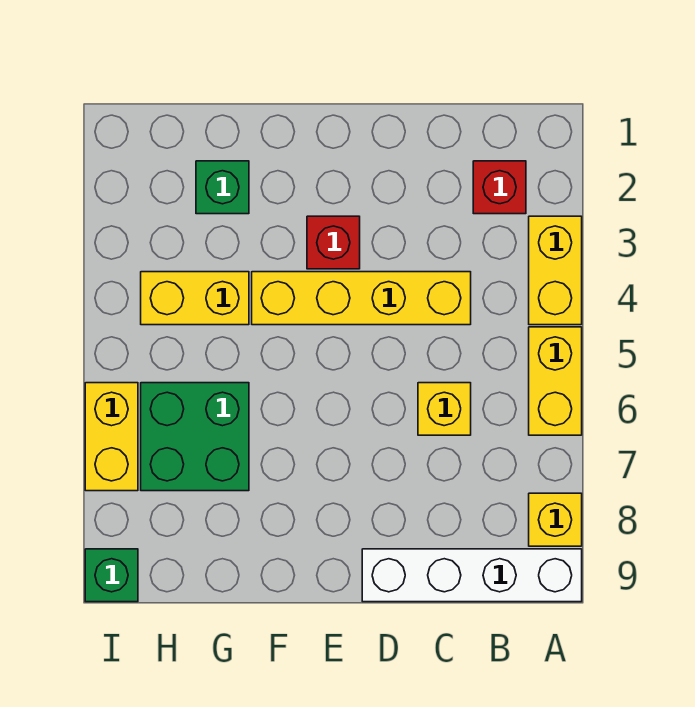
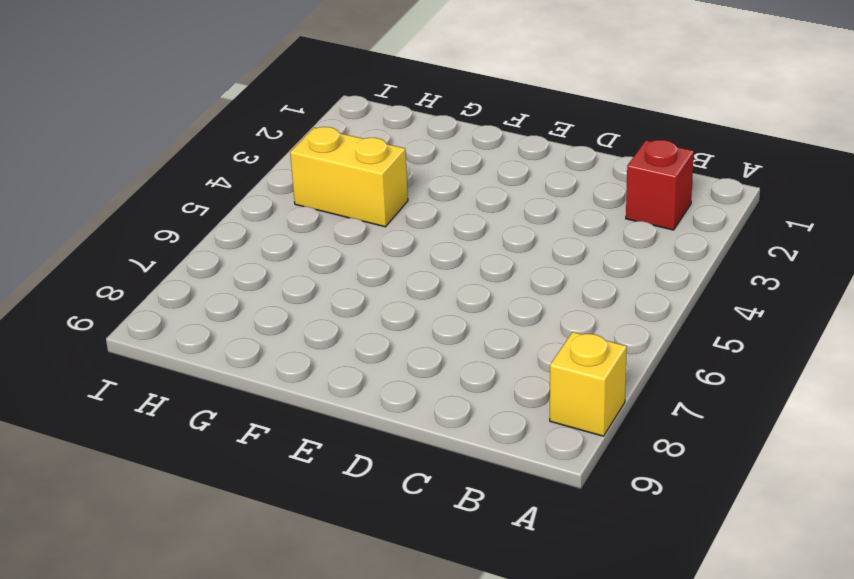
none -> yellow brick A3:A4 level 1
none -> yellow brick A5:A6 level 1
none -> white brick A9:D9 level 1

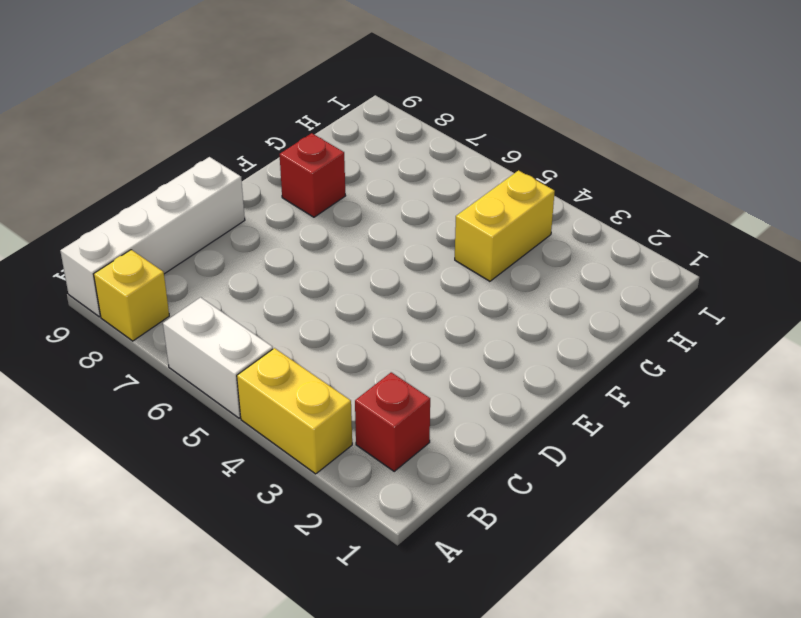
white brick A5:A6 level 1 -> yellow brick A5:A6 level 1
red brick F8 level 1 -> red brick E3 level 1
none -> yellow brick C4:F4 level 1
none -> yellow brick C6 level 1
none -> green brick G2 level 1

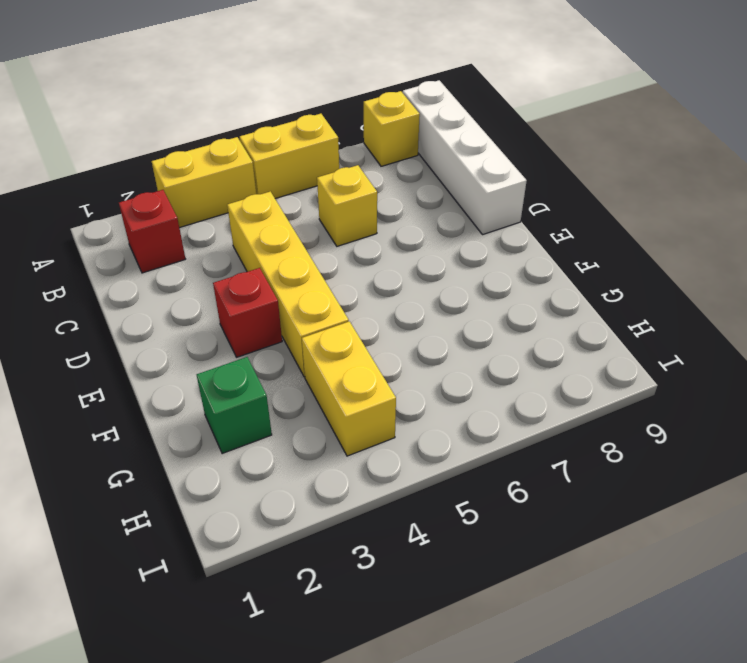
none -> green brick G6:H7 level 1
none -> yellow brick I6:I7 level 1
none -> green brick I9 level 1

